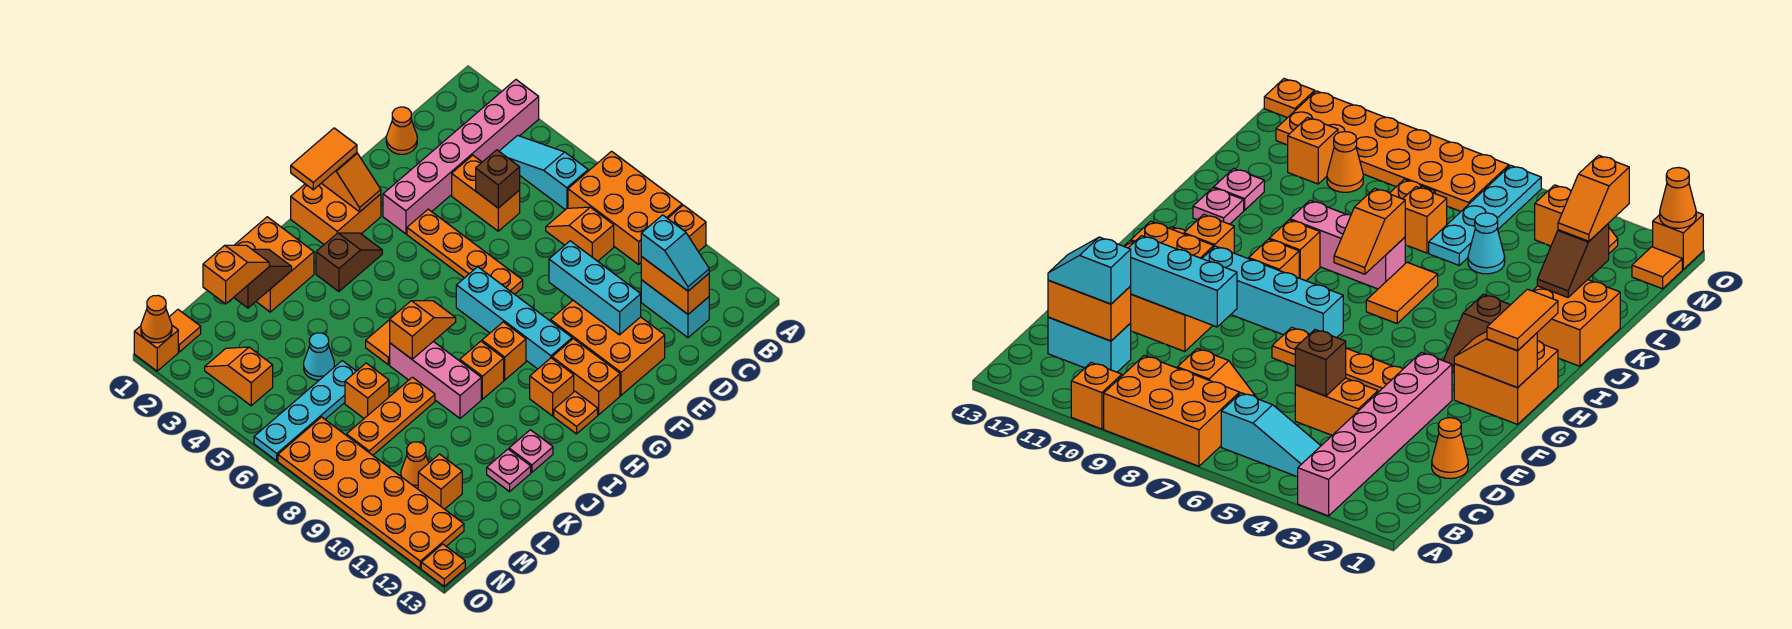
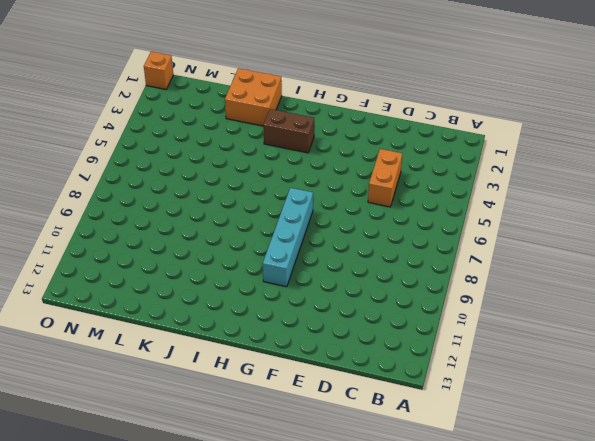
brown brick H3:I3 level 1 -> brown slope H3:I3 level 1 top I
none -> pink brick A3:F3 level 1
none -> orange brick A7:B9 level 1
none -> orange brick A10 level 1
none -> cyan slope B4:B6 level 1 top 6

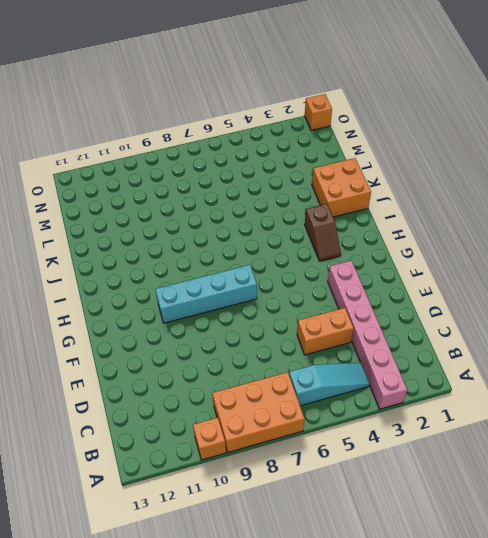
none -> orange slope C7:C8 level 1 top 8
none -> cyan brick C11:C12 level 1
none -> orange cone D1 level 1
none -> orange brick E10:F12 level 1

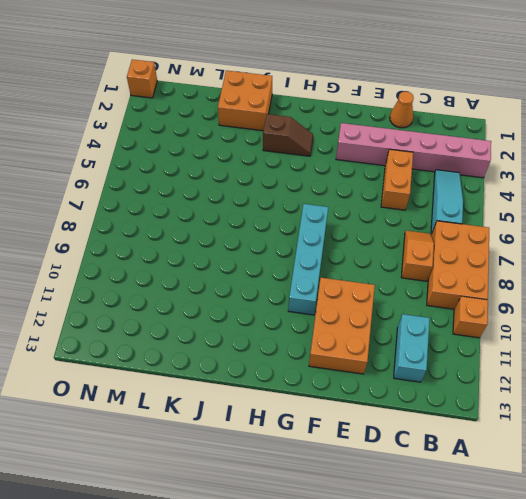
none -> orange plate F4:F7 level 1
none -> orange brick G1:H2 level 1
none -> orange brick G11:G12 level 1
none -> orange brick H9 level 1

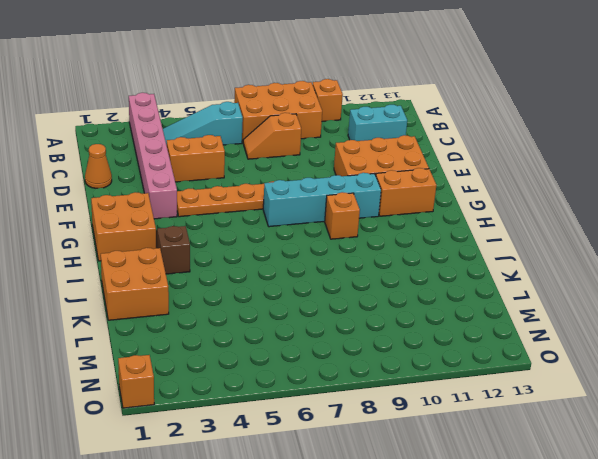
none -> orange brick H11 level 1
none -> orange plate H12 level 1
none -> orange tile I6:J6 level 1
none -> orange brick I9 level 1

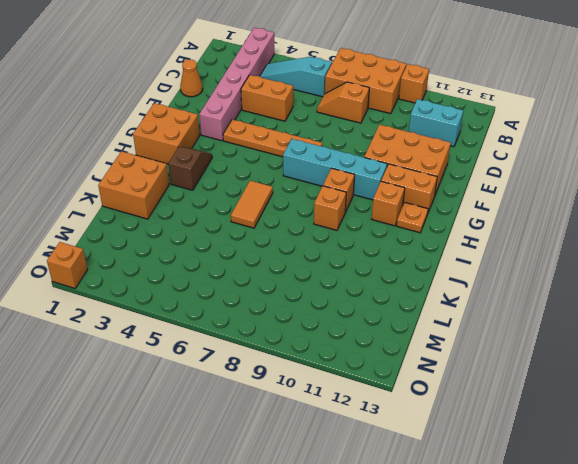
none -> pink brick J7:J9 level 1
none -> pink plate J12 level 1
none -> orange plate K8:M8 level 1
none -> pink plate K12 level 1

